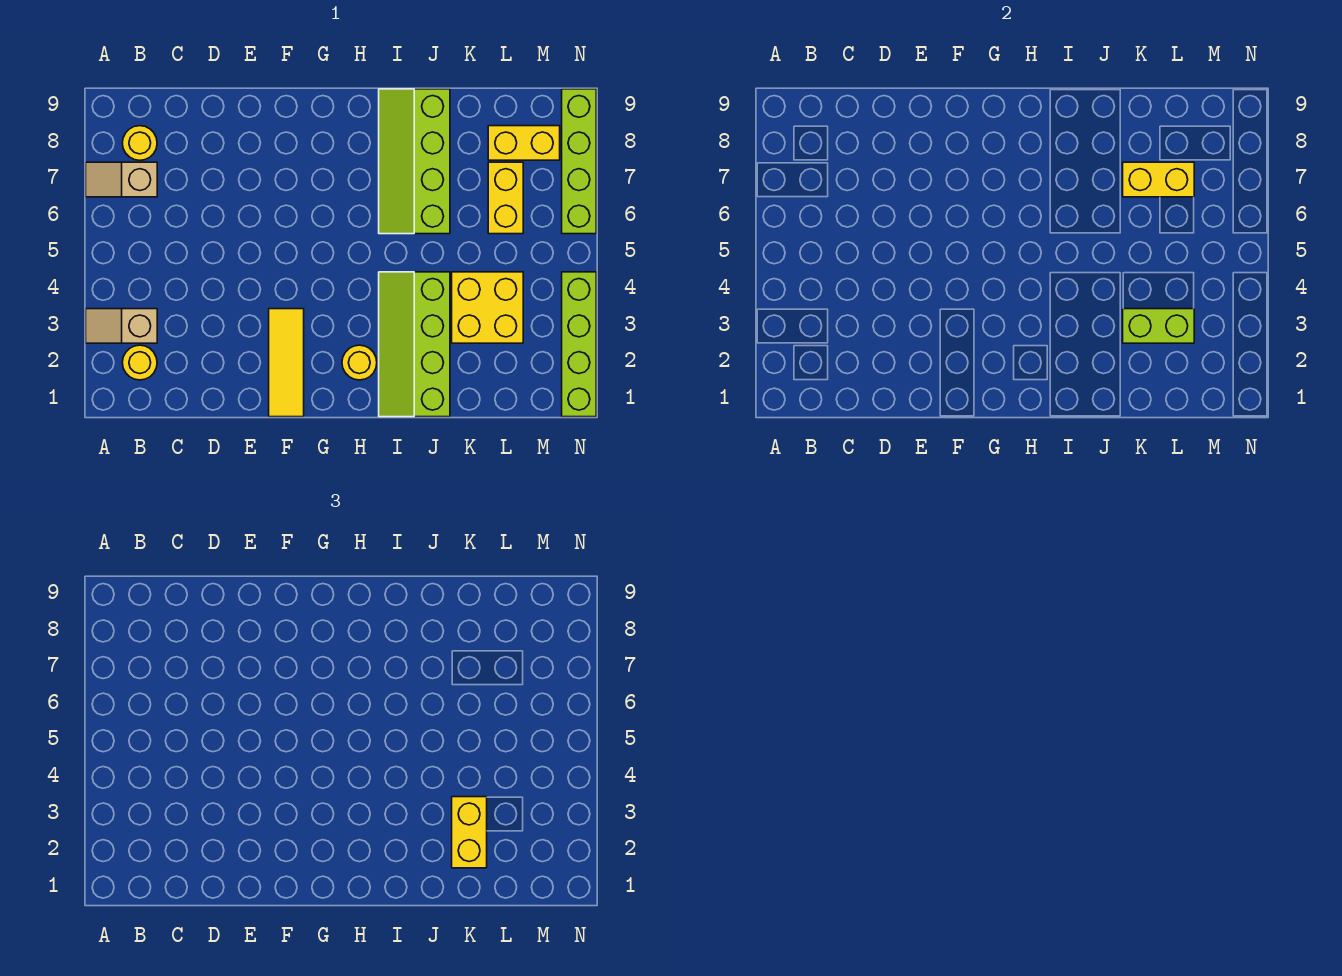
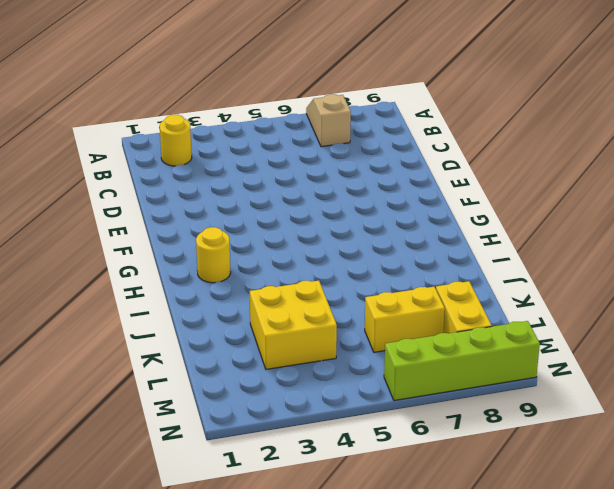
none -> tan slope A3:B3 level 1 top B
none -> yellow round brick B8 level 1
none -> yellow tile F1:F3 level 1

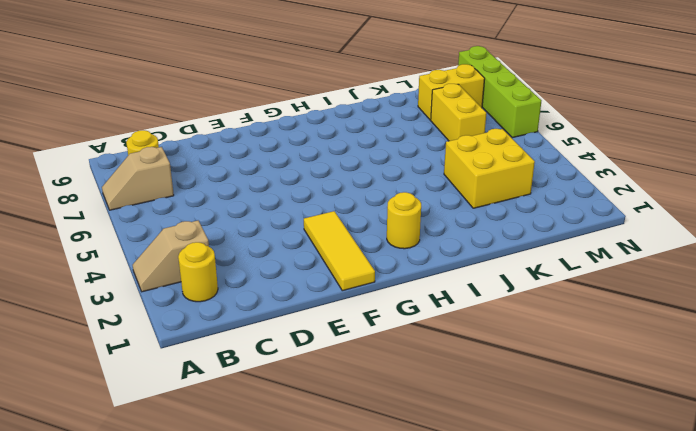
none -> lime slope I1:J4 level 1 top J
none -> lime slope I6:J9 level 1 top J
none -> lime brick N1:N4 level 1

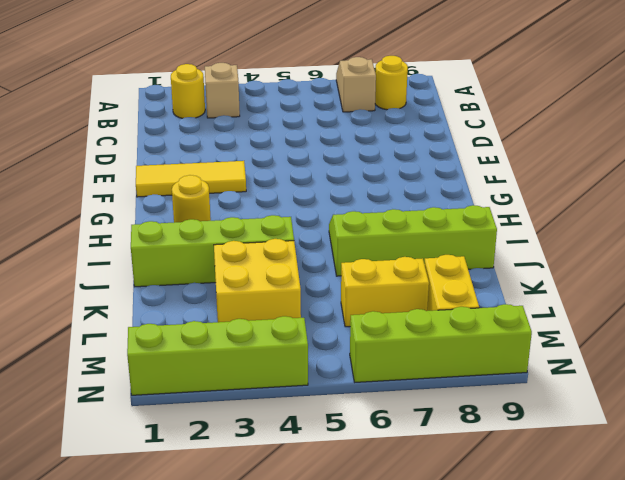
none -> lime brick K3:L3 level 2
none -> yellow brick K7:L7 level 2
none -> yellow brick K2:K3 level 3

